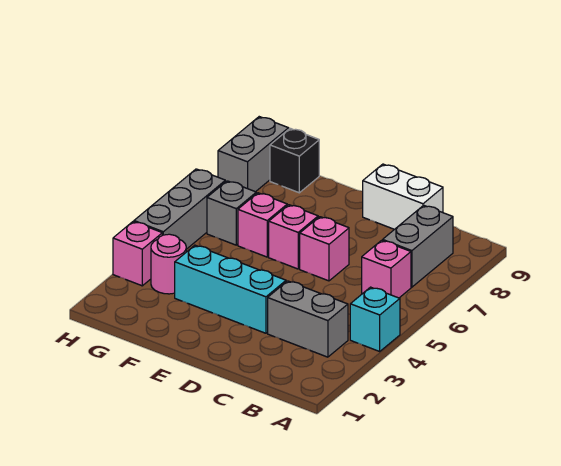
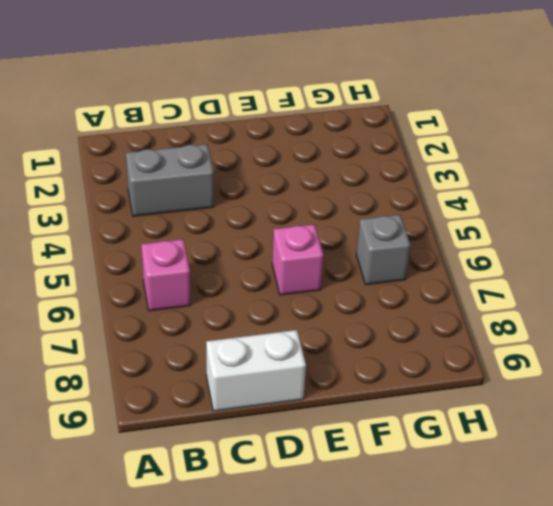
none -> cyan brick A4 level 1
none -> grey brick B7:B8 level 1
none -> cyan brick D3:F3 level 1

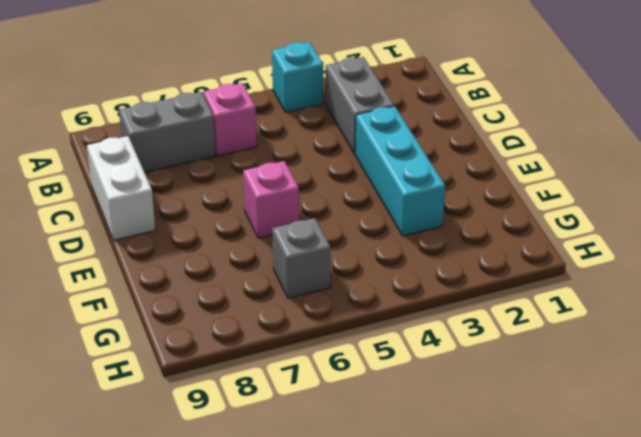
none -> pink brick D6 level 1
none -> pink brick F6 level 1
none -> pink round brick G3 level 1

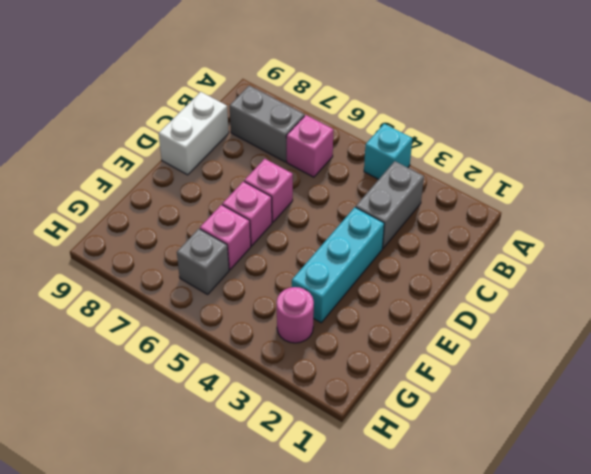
none -> black brick G9 level 1
none -> pink brick H3 level 1
none -> grey brick H4:H6 level 1

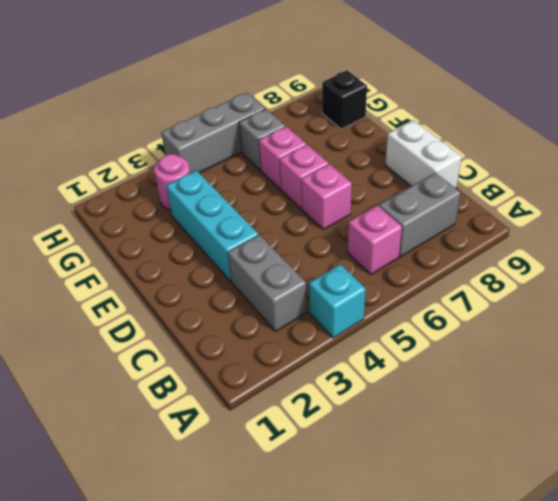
none -> pink brick H3 level 1
none -> grey brick H8:H9 level 1

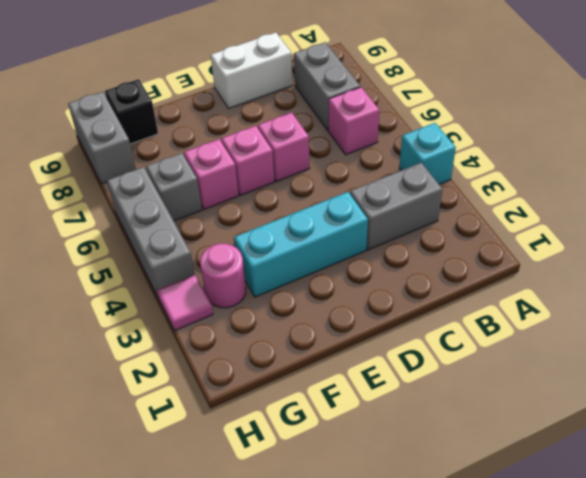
pink tile H3 level 1 -> pink brick H3 level 1

